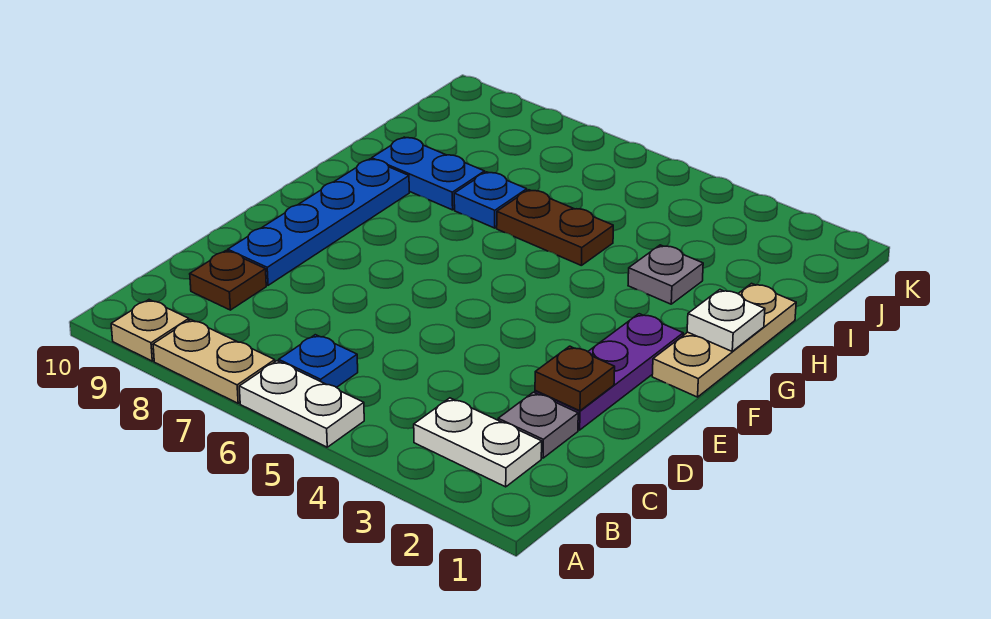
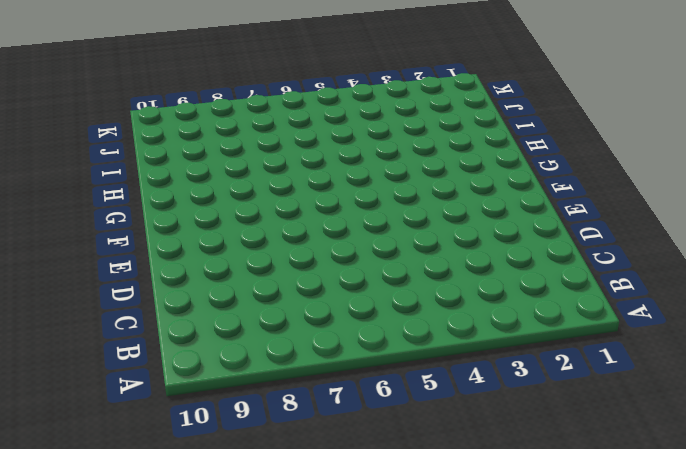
none -> white plate A5:A6 level 1
none -> tan plate A7:A8 level 1
none -> tan plate A9 level 1

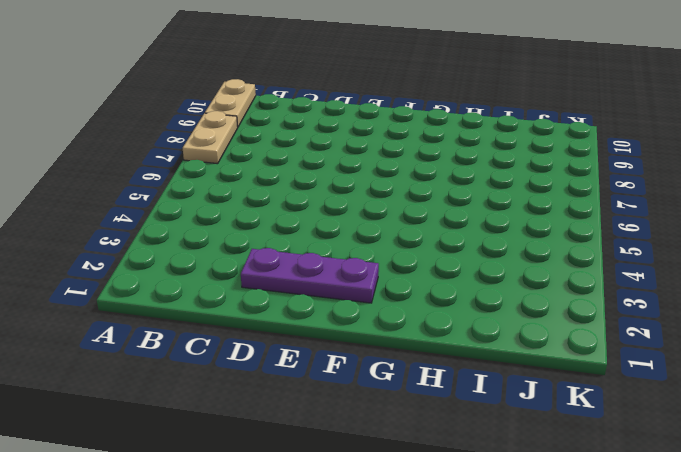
tan plate A9:A10 level 1 -> tan plate A9 level 1
none -> white plate A5:A6 level 1
none -> white plate B2:B3 level 1
none -> blue plate B6 level 1

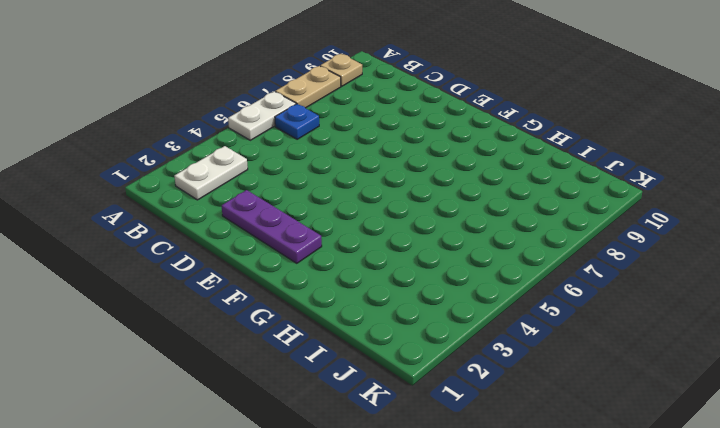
none -> grey plate C2 level 1
none -> brown plate C9 level 1
none -> blue plate D9:G9 level 1

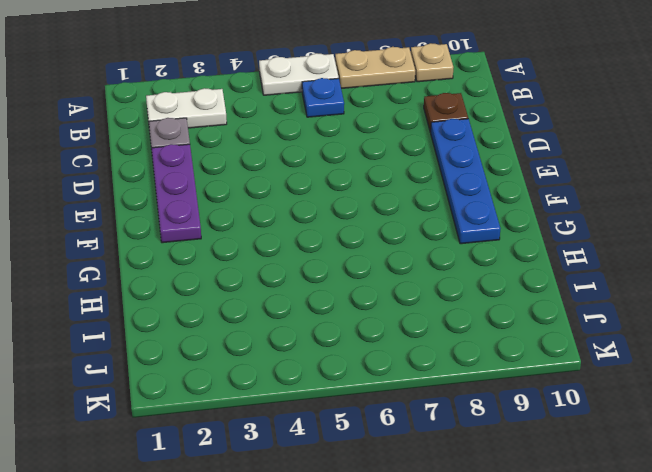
none -> tan plate F1:H1 level 1
none -> grey plate H3 level 1
none -> brown plate H5:H6 level 1

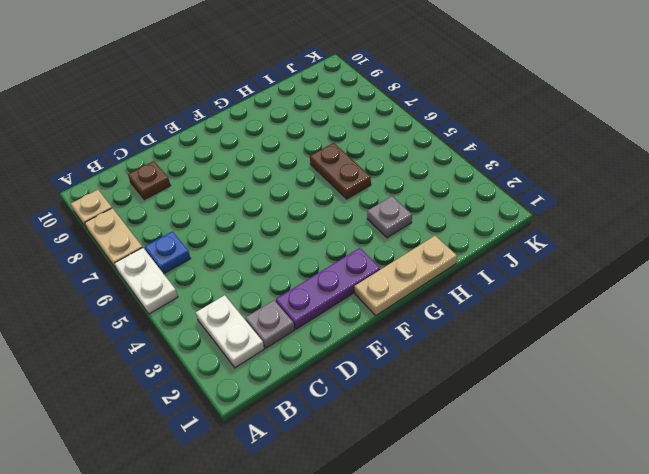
none -> blue plate D9:G9 level 1
none -> blue plate H7 level 1
none -> blue plate H8:H9 level 1

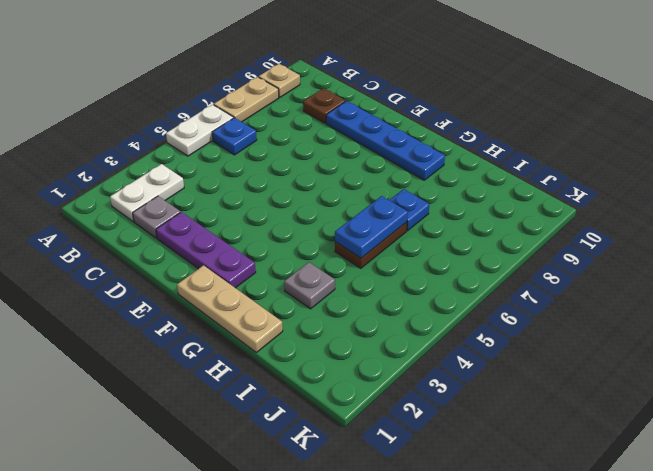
blue plate H5:H6 level 2 -> blue plate H8:H9 level 1
none -> brown plate D2 level 2
none -> white plate G1 level 2

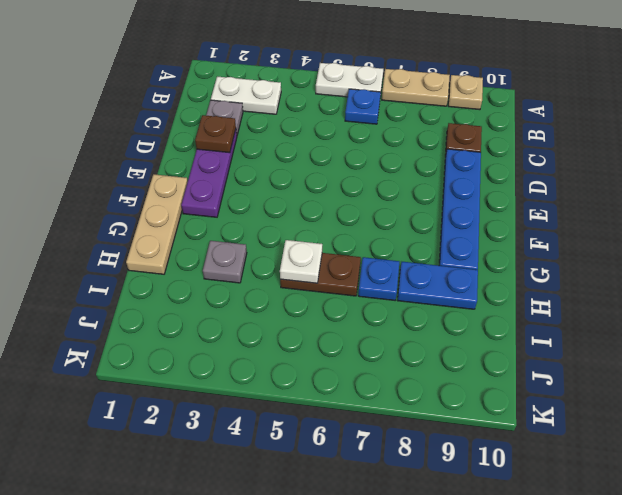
white plate H5 level 2 -> white plate G1 level 2

